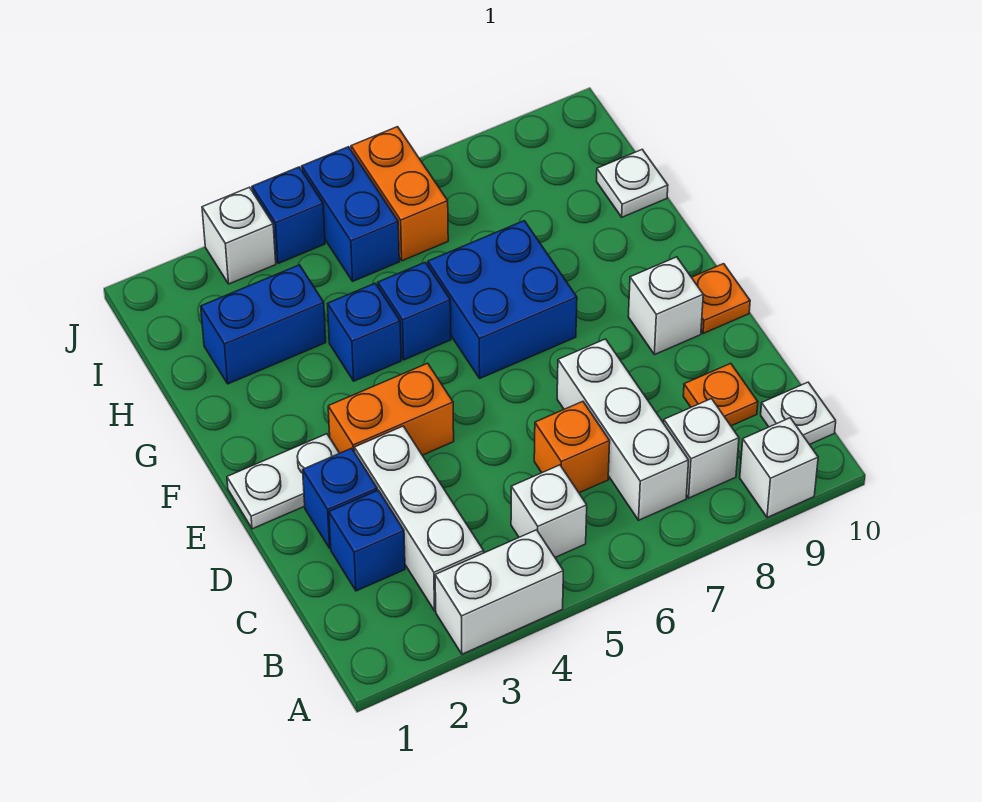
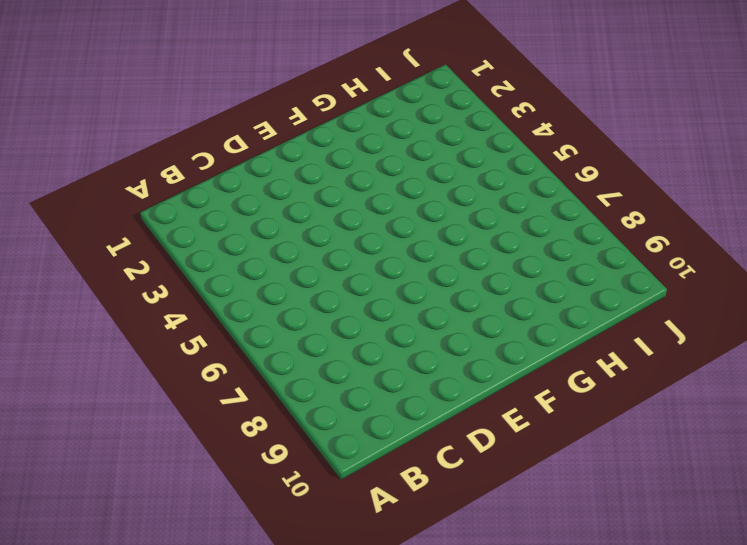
none -> white brick A3:A4 level 1
none -> white brick A9 level 1
none -> white brick B3:D3 level 1

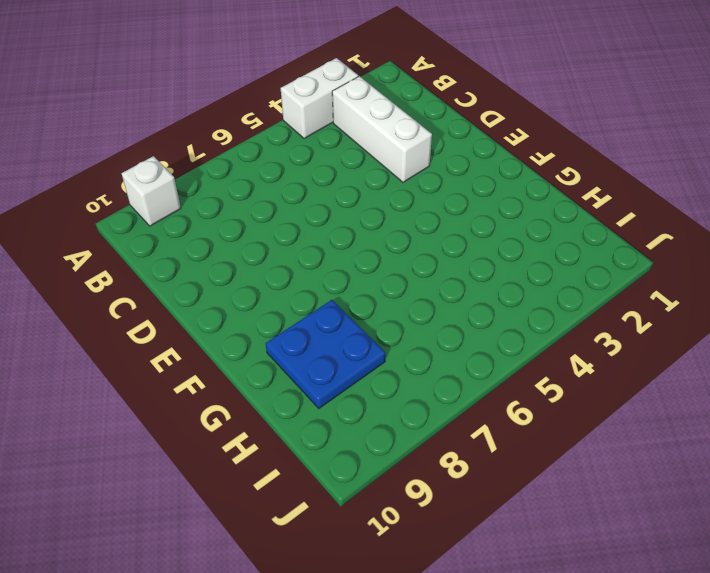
blue plate G8:H9 level 1 -> none
none -> white brick B5 level 1
none -> white brick B7:D7 level 1
none -> white brick B8 level 1

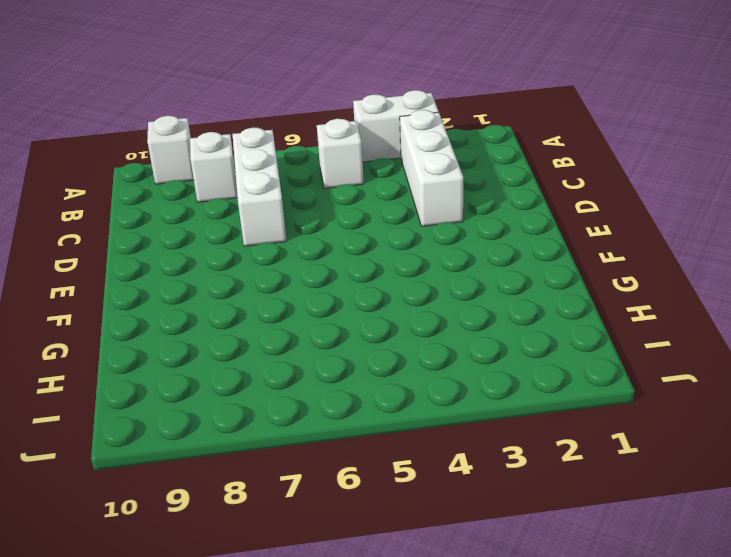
none -> white plate B10 level 1
none -> blue brick C2 level 1
none -> orange brick C6 level 1

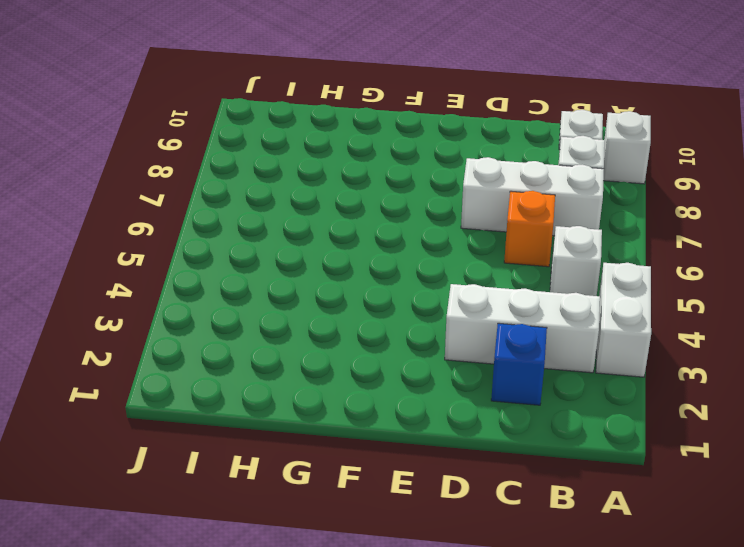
none -> orange plate C9 level 1
none -> blue brick D2 level 1
none -> white plate E1:E2 level 1

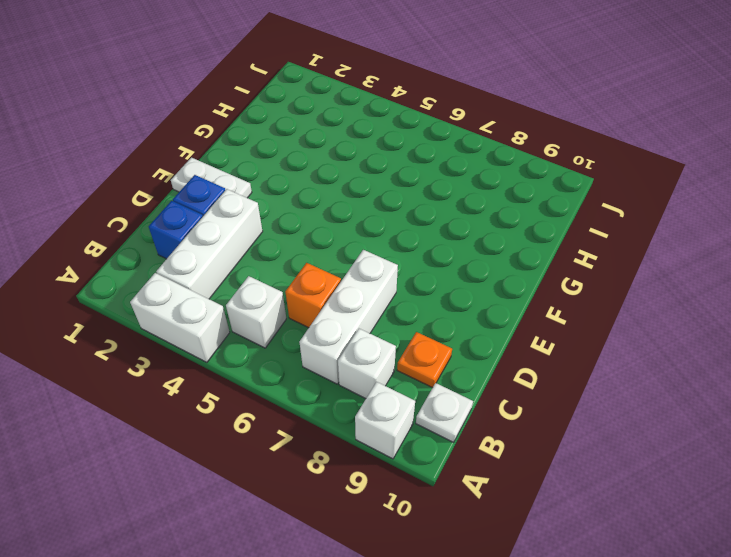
none -> orange brick E3:E4 level 1
none -> white brick E9 level 1
none -> orange plate E10 level 1

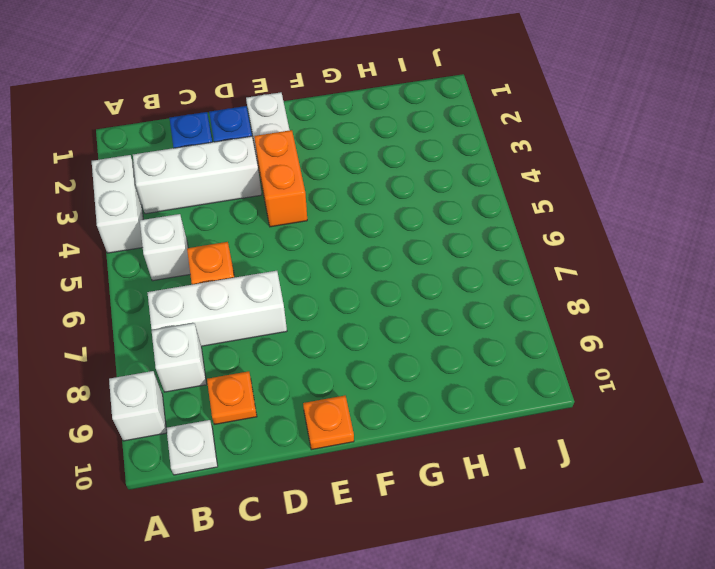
none -> white brick E9 level 1
none -> blue brick F6:G7 level 1
none -> blue brick G4 level 1

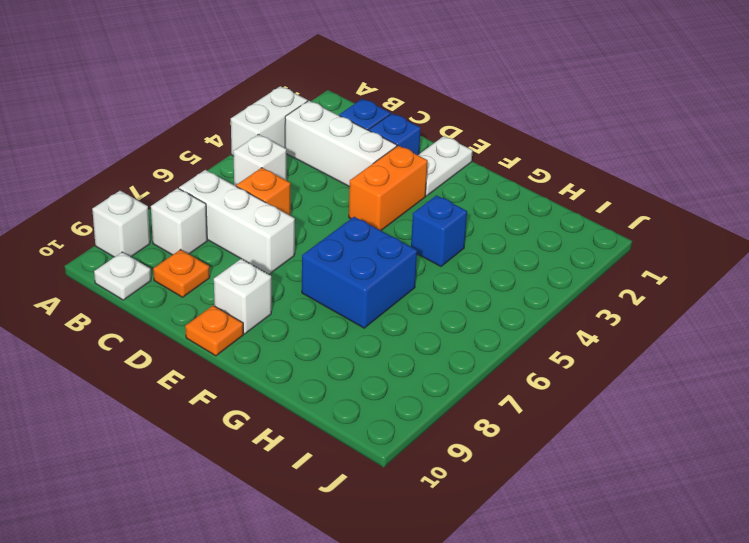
none -> blue brick G5 level 1
none -> blue brick H2:H3 level 1
none -> white plate H10 level 1

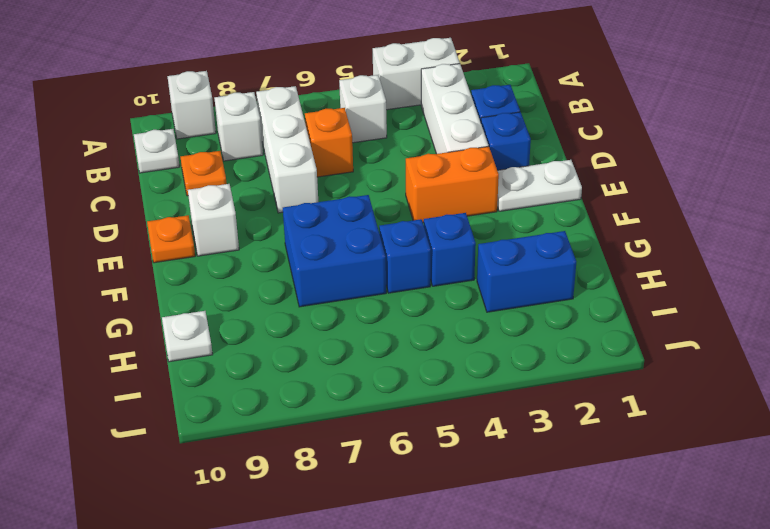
none -> blue brick I5:J5 level 1
none -> orange brick I6:J6 level 1
none -> white brick J3 level 1

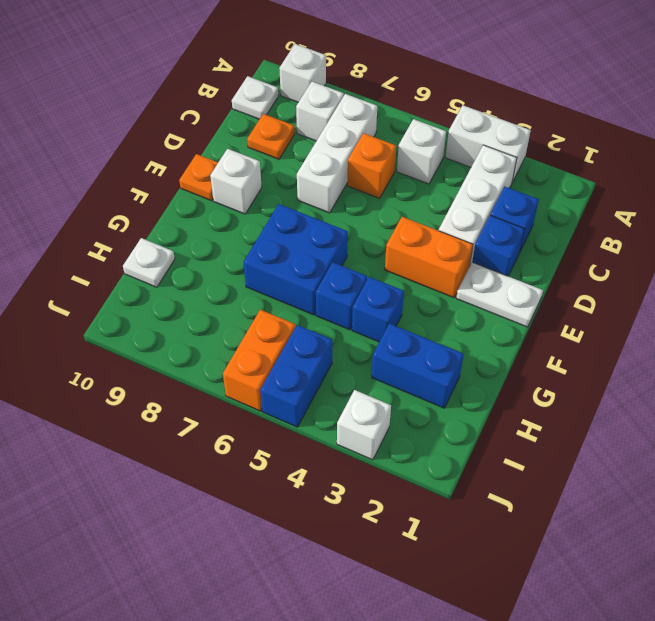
none -> blue brick J4 level 1

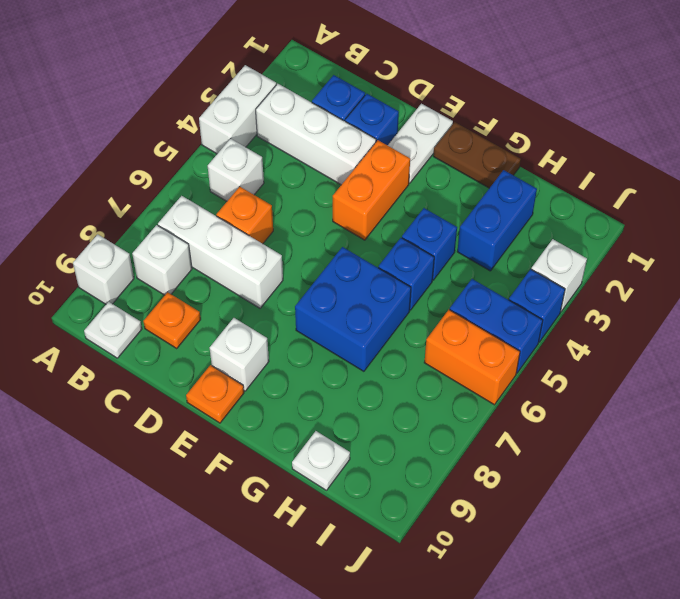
brown plate F1:G1 level 1 -> none

